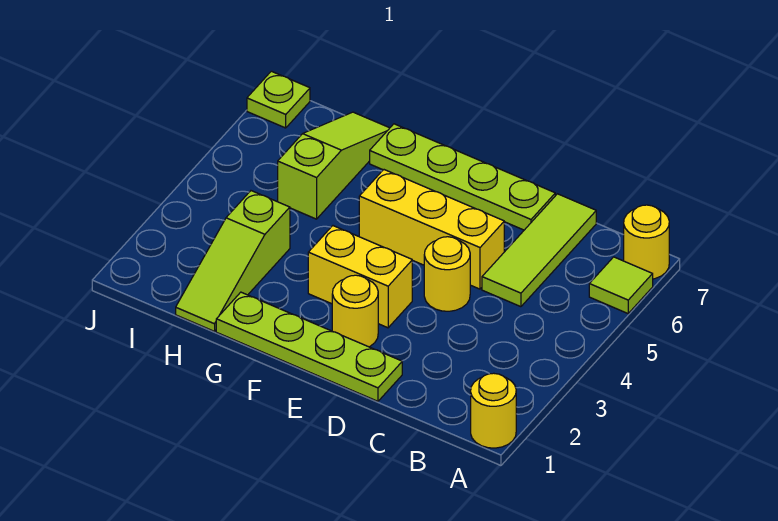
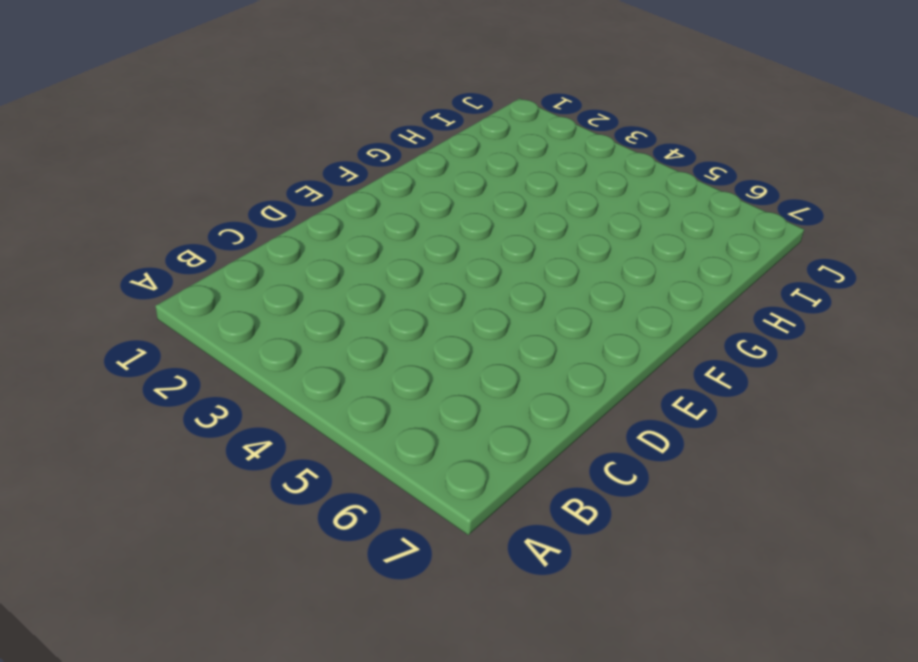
none -> yellow round brick A1 level 1
none -> lime tile A6 level 1
none -> yellow round brick A7 level 1

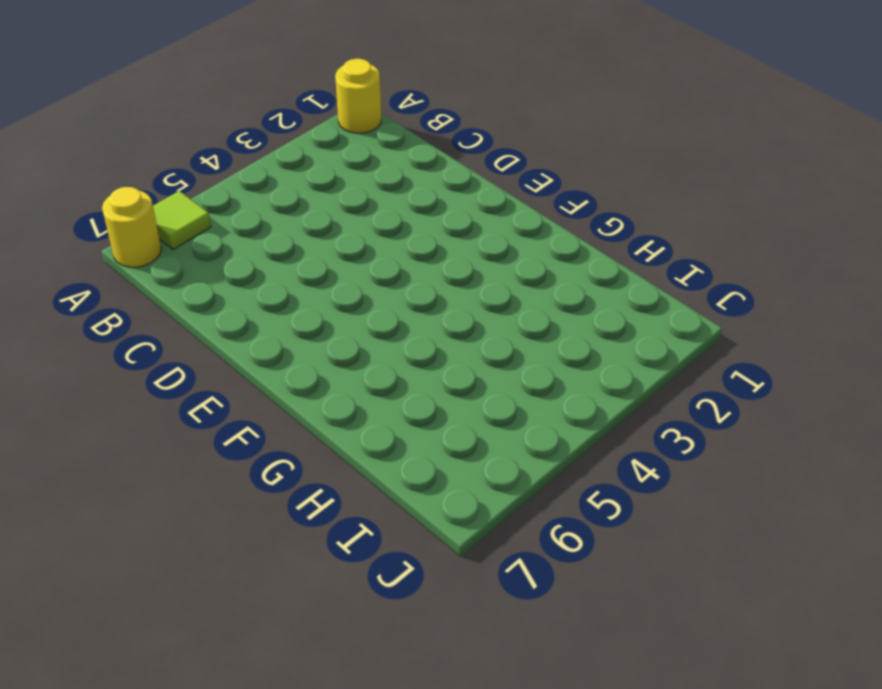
none -> lime tile C5:C7 level 1
none -> lime plate D1:G1 level 1
none -> yellow round brick D4 level 1

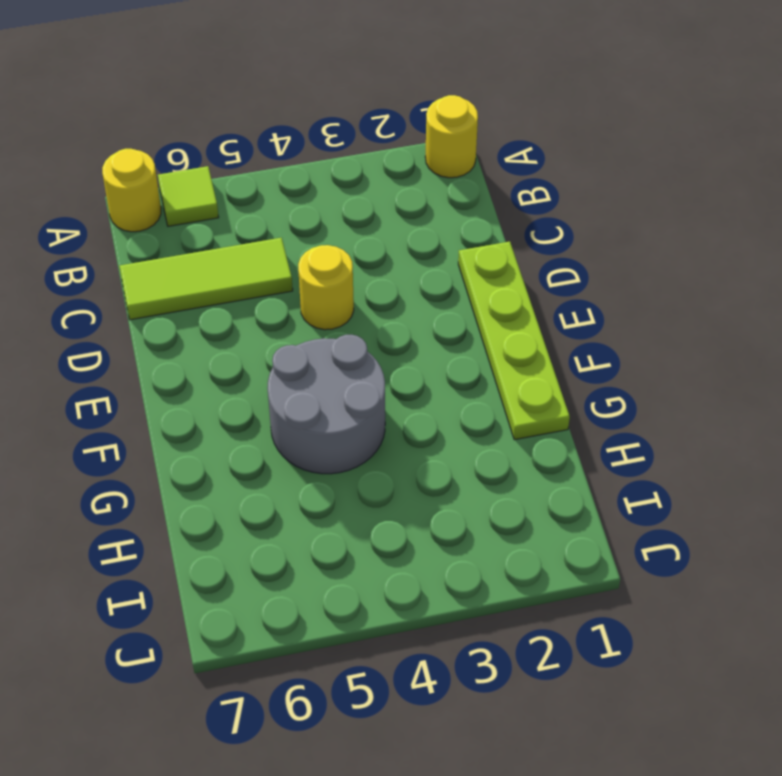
grey round brick F4:G5 level 1 -> yellow brick D5:F5 level 1
none -> lime plate D7:G7 level 1
none -> yellow round brick E2 level 1
none -> yellow brick E3:F3 level 1

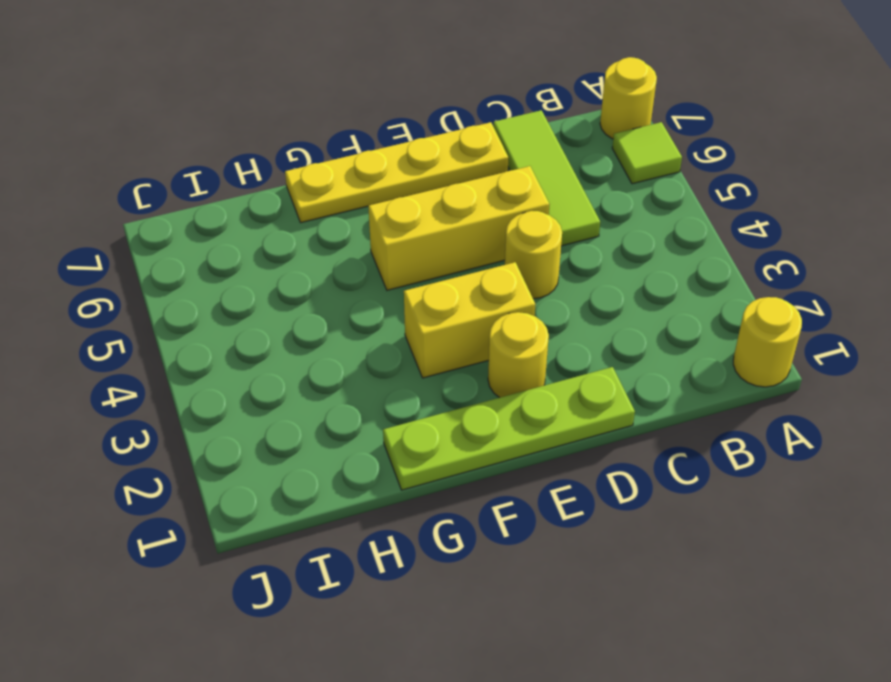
yellow plate D7:G7 level 1 -> lime plate D7:G7 level 1
none -> lime slope H1:H3 level 1 top 3
none -> lime slope H5:H7 level 1 top 5
none -> lime plate J7 level 1

